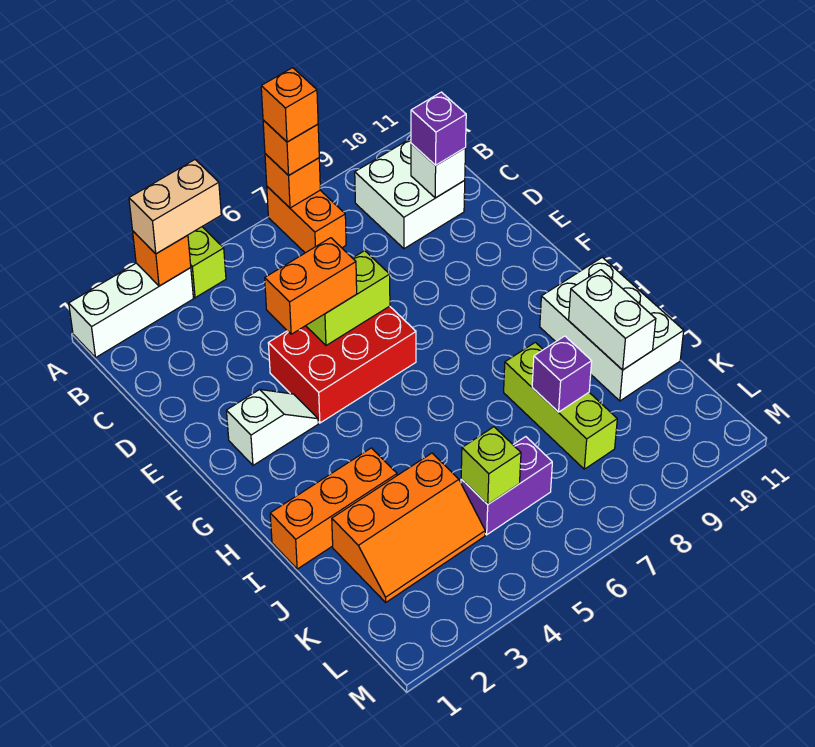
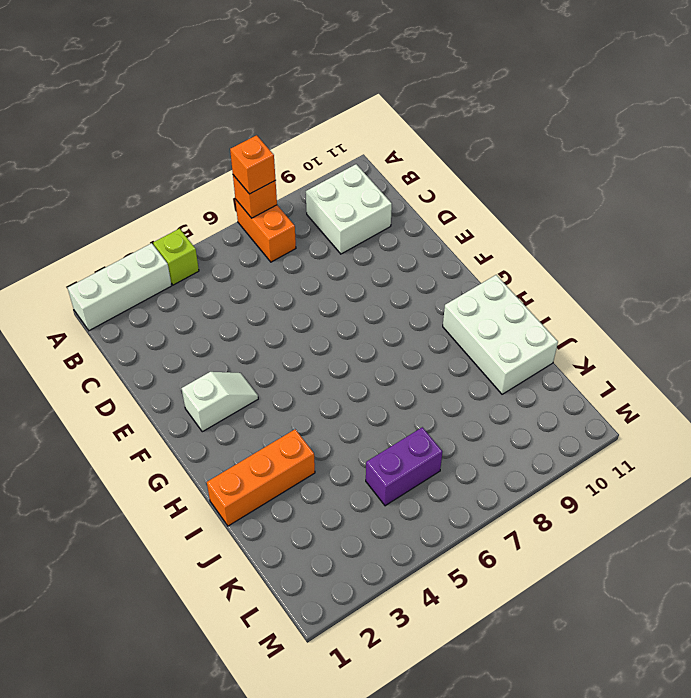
none -> red brick E4:F6 level 1
none -> lime brick I8:K8 level 1
none -> orange slope J2:K4 level 1 top J

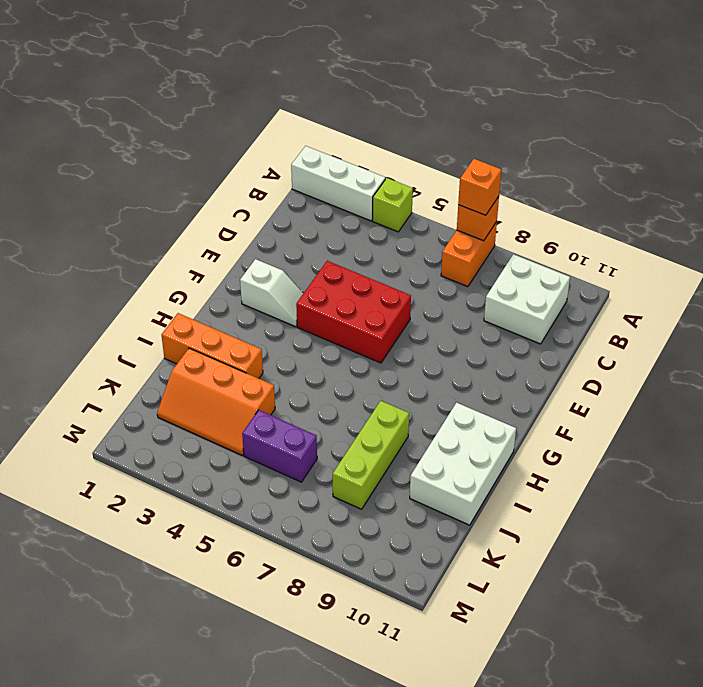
none -> orange brick A3 level 2
none -> white brick C10 level 2
none -> lime brick E5:E6 level 2

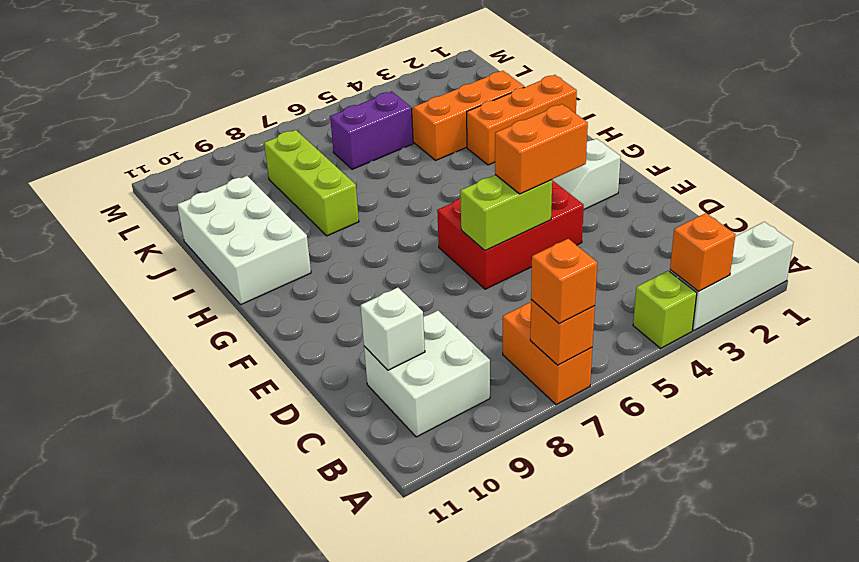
none -> white brick I10:J10 level 2
none -> purple brick J8 level 2
none -> lime brick K5 level 2

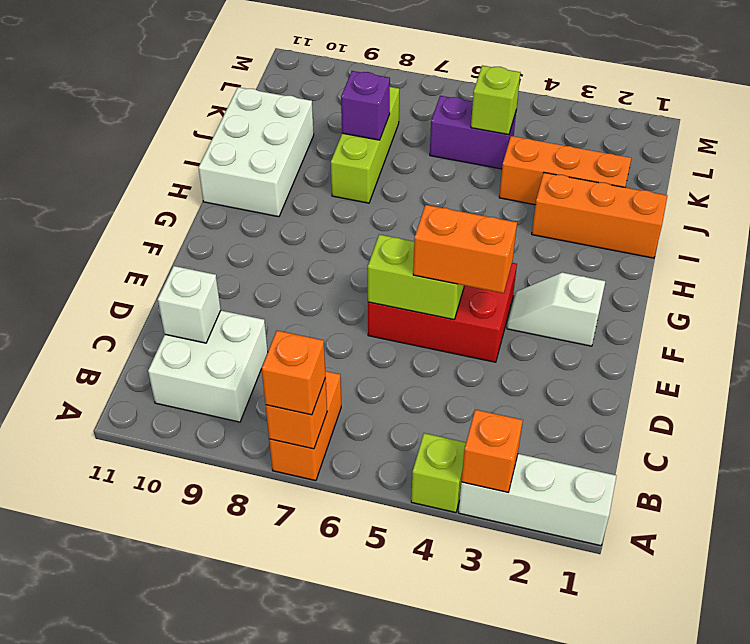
none -> white brick I10:J10 level 2
none -> tan brick A3:A4 level 3
none -> purple brick C10 level 3

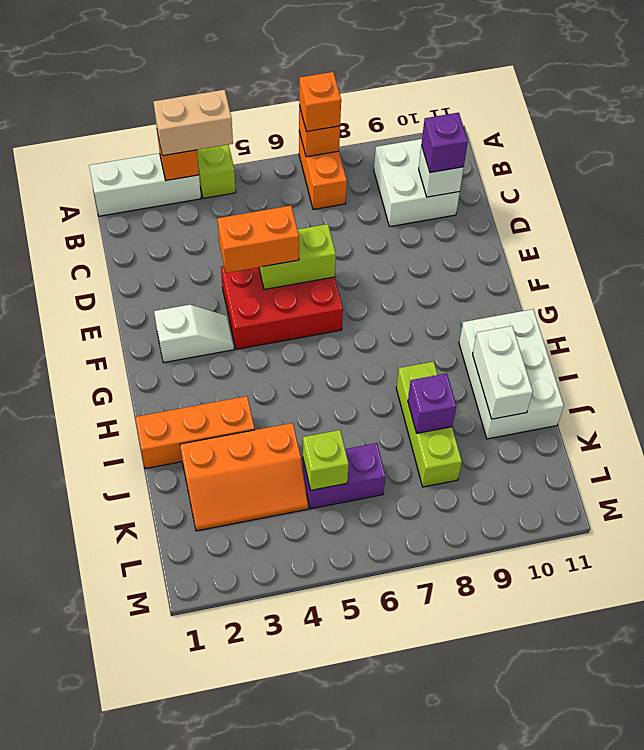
none -> orange brick A7 level 4

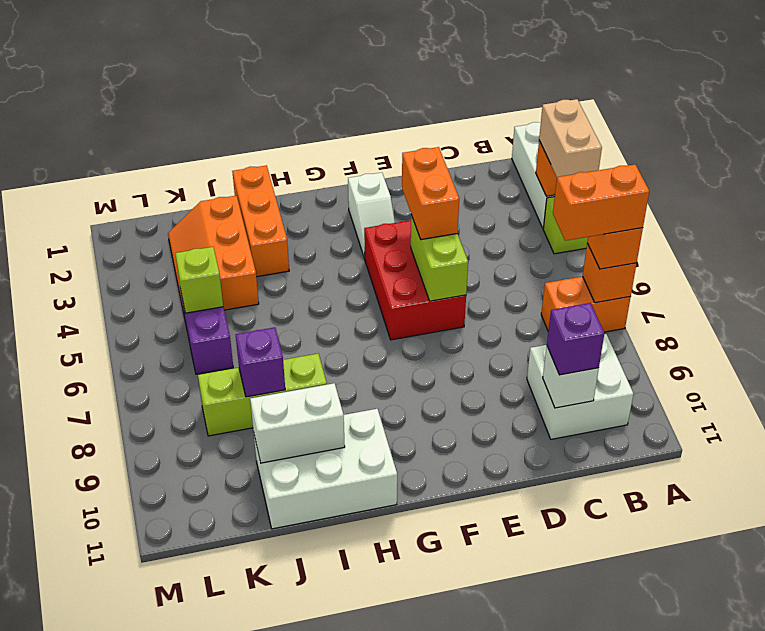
orange brick A7:B7 level 4 -> orange brick A7 level 4

